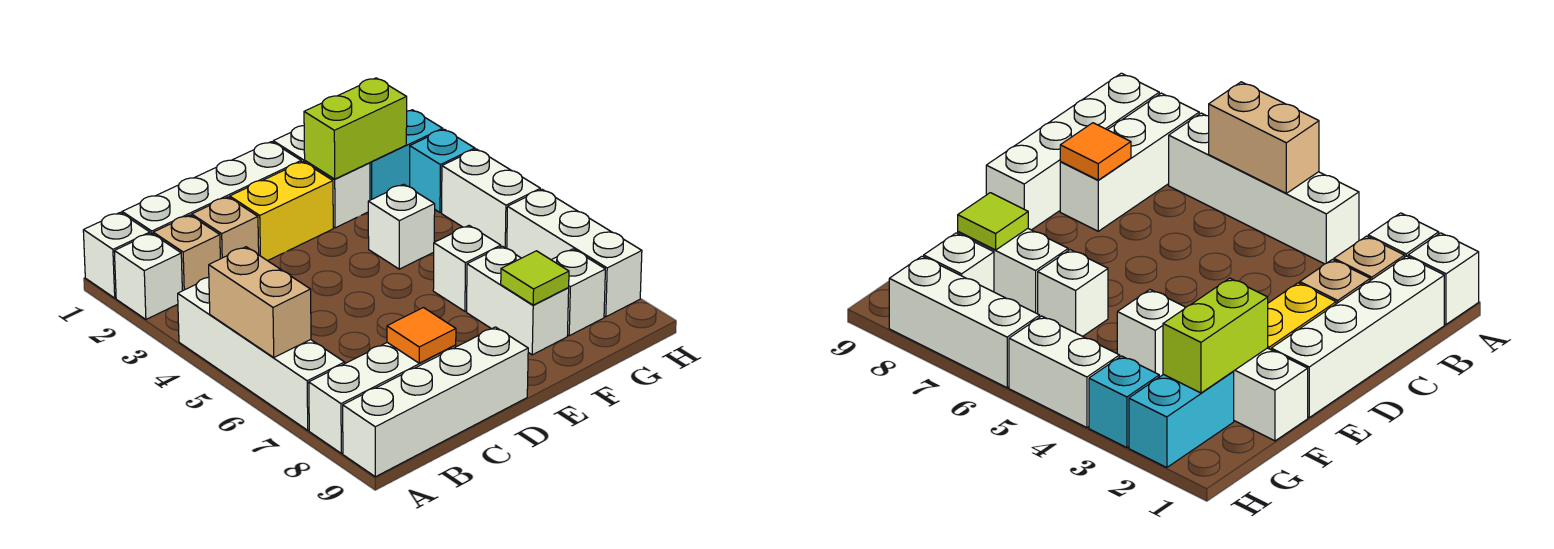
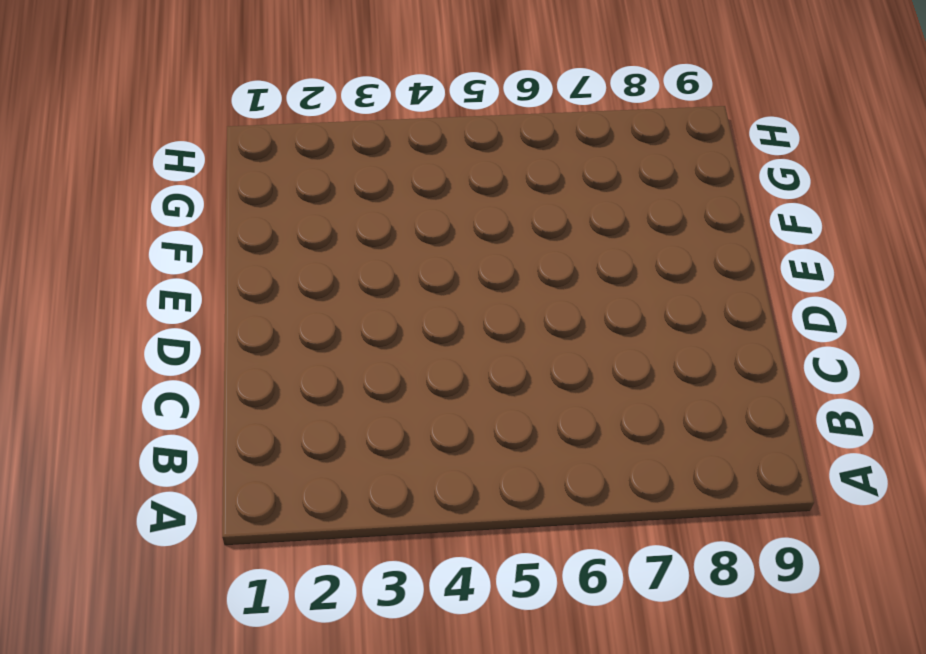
none -> white brick A1 level 1
none -> white brick A2 level 1
none -> white brick A4:A7 level 1

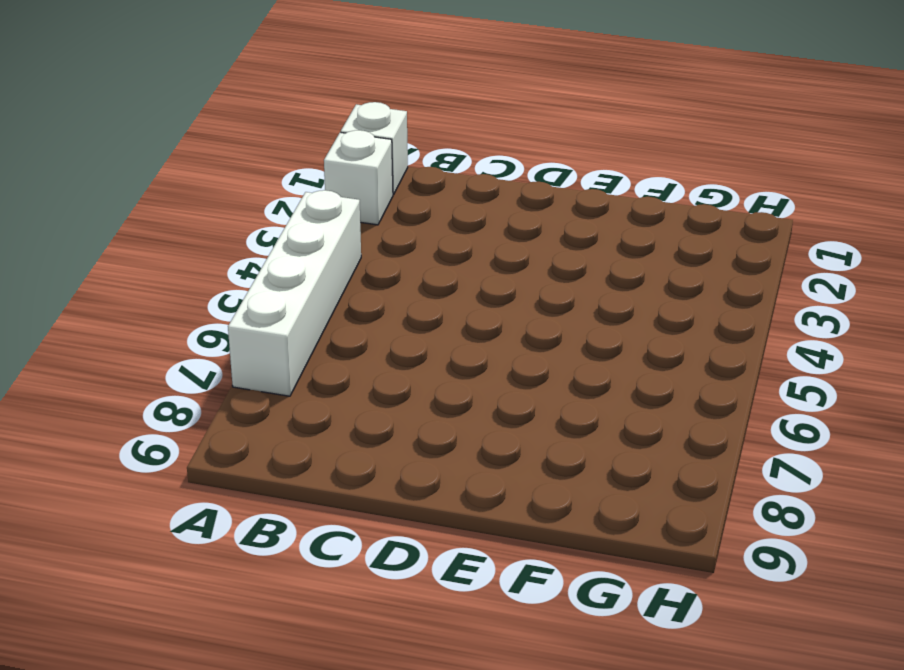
none -> white brick A8:C8 level 1
none -> white brick A9:D9 level 1
none -> white brick B1:E1 level 1

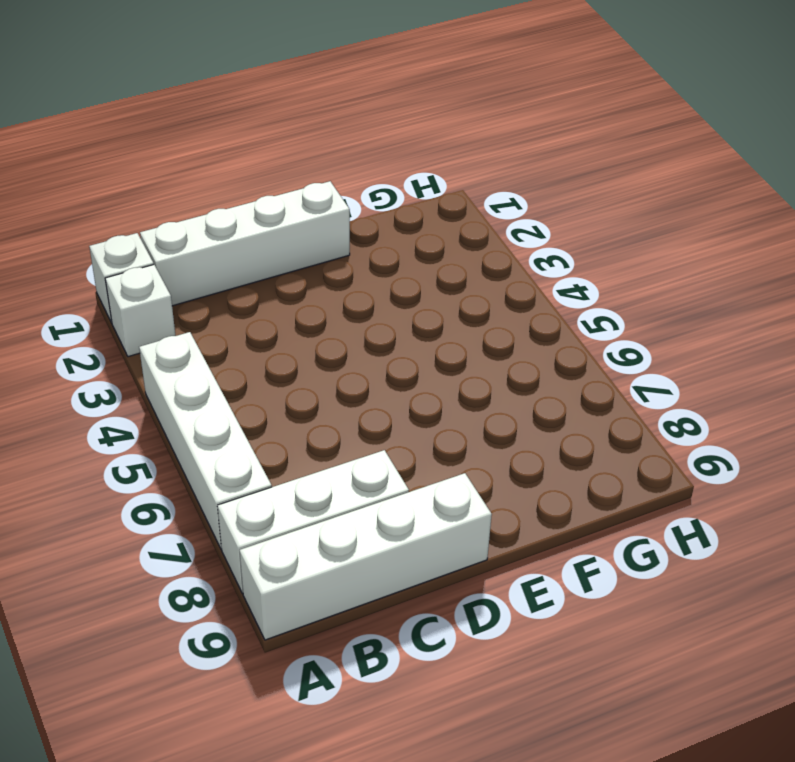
none -> tan brick B2 level 1
none -> tan brick C2 level 1
none -> yellow brick D2:E2 level 1

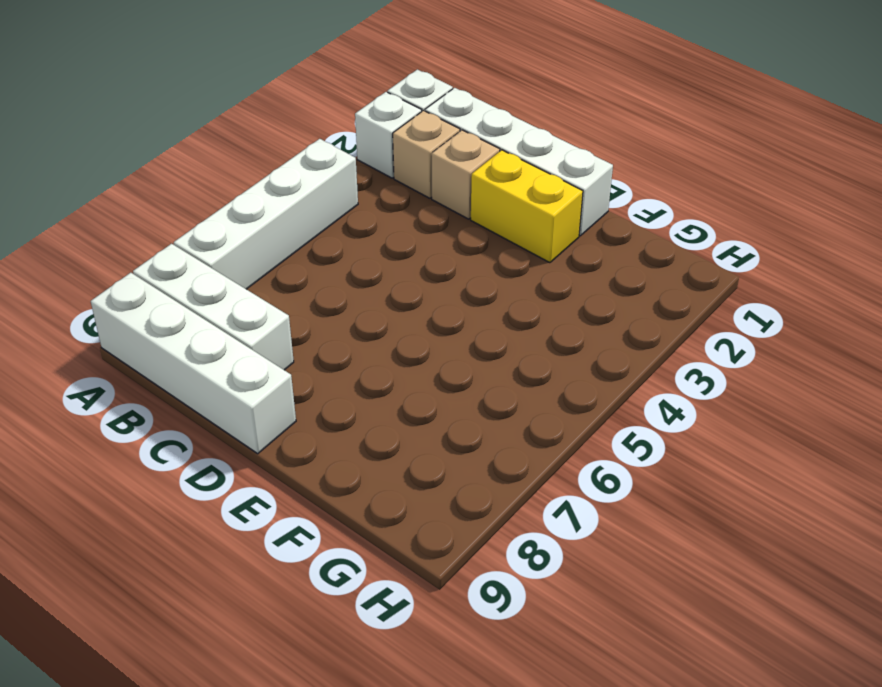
none -> white brick F1:F2 level 1
none -> white brick F4 level 1
none -> white brick F6 level 1

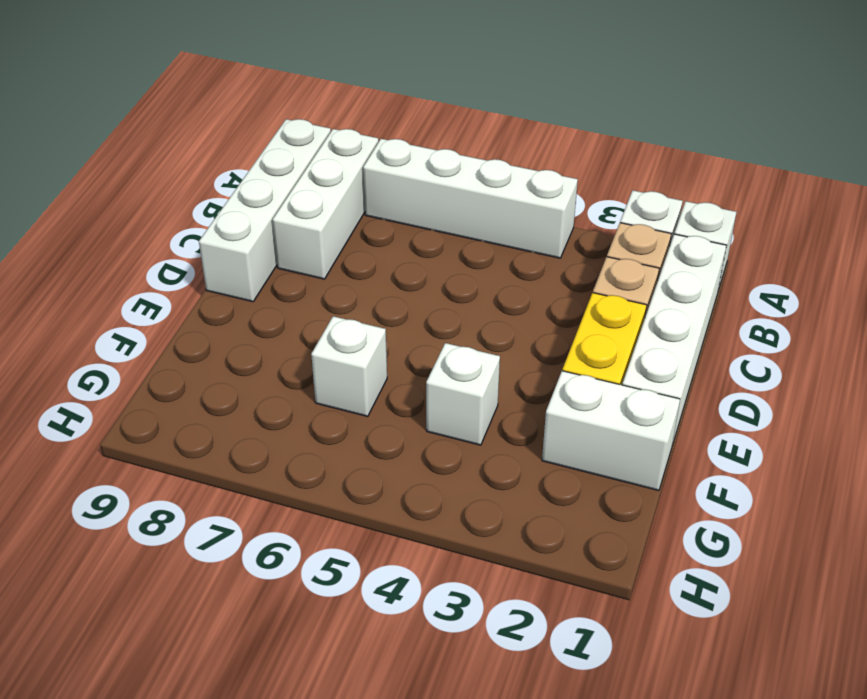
none -> white brick F7:F8 level 1
none -> cyan brick G2:H2 level 1
none -> white brick G8 level 1

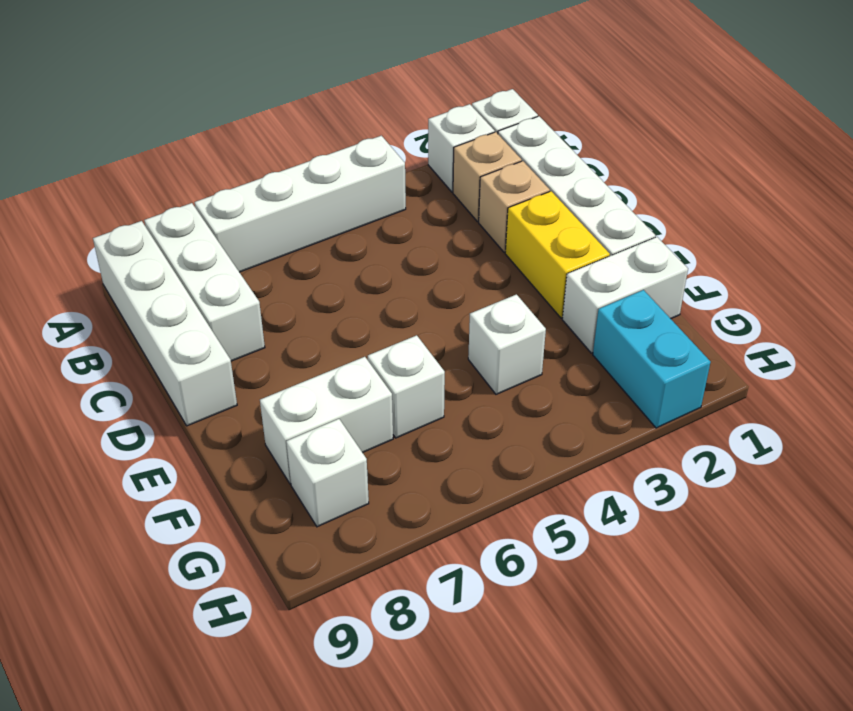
none -> cyan brick H3 level 1
none -> white brick H4:H5 level 1
none -> white brick H6:H8 level 1

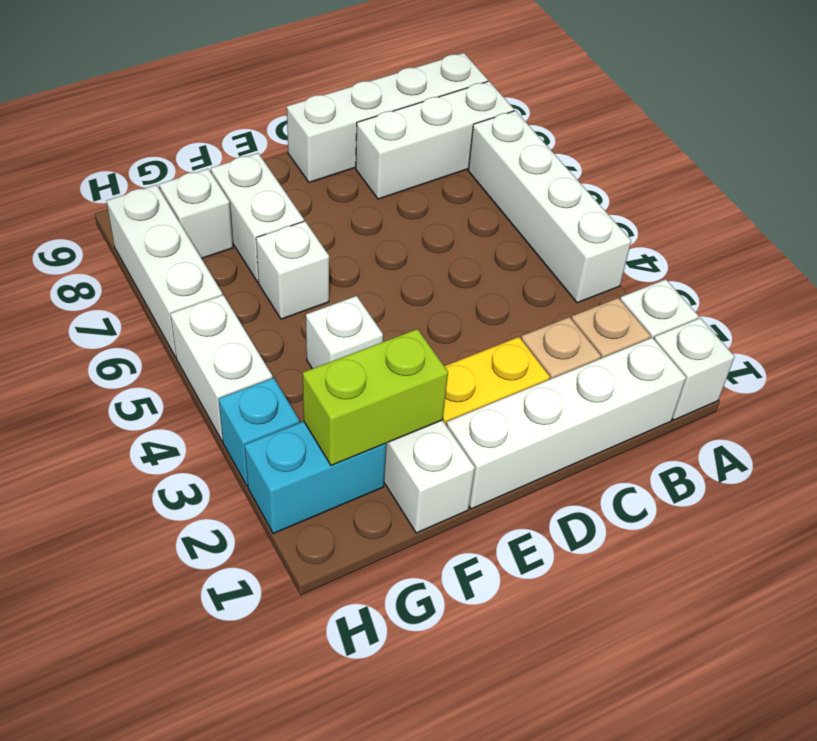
none -> tan brick A5:A6 level 2
none -> orange tile C8 level 2
none -> lime tile F8 level 2

